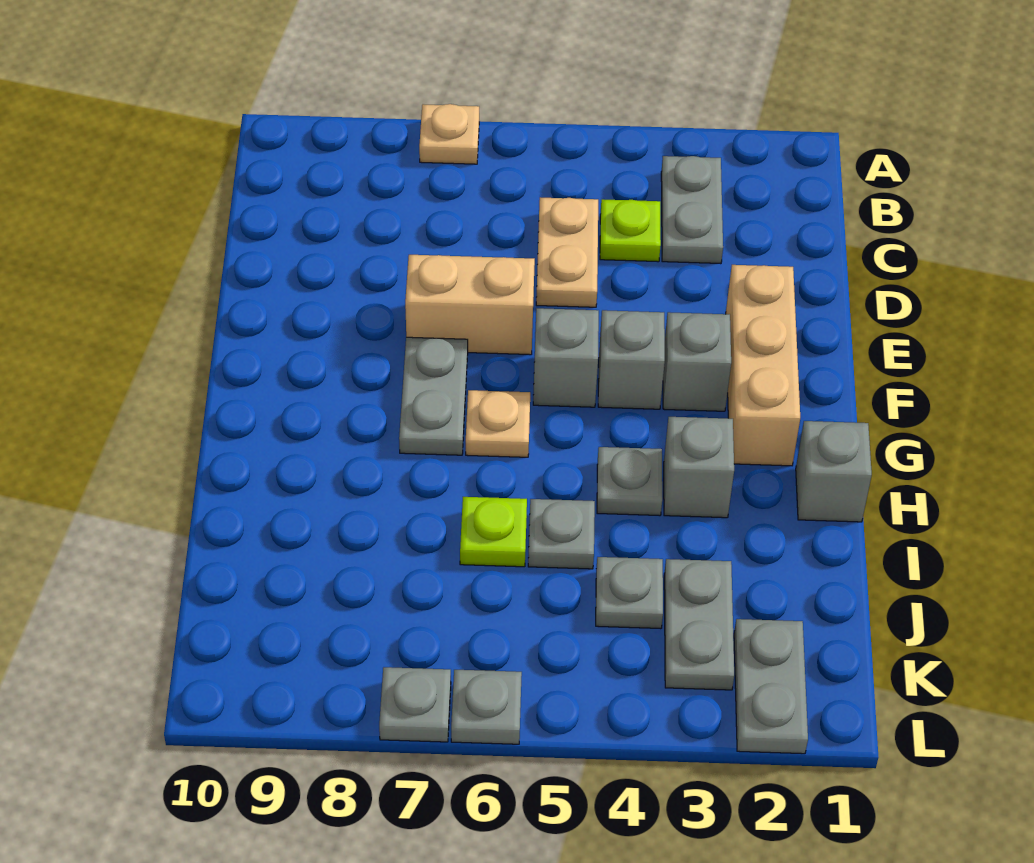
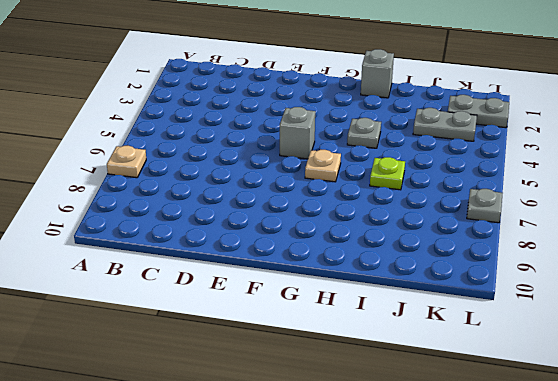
none -> grey plate B3:C3 level 1
none -> lime plate C4 level 1
none -> tan plate C5:D5 level 1

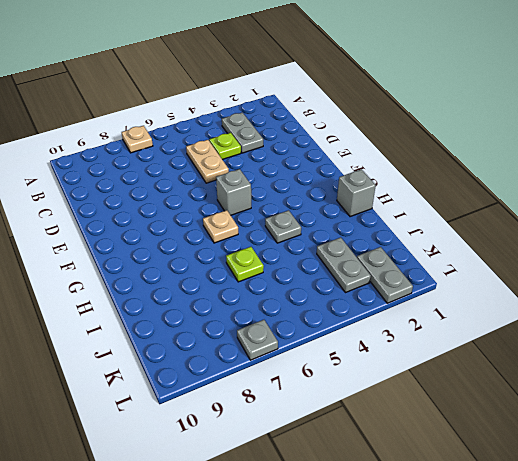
none -> tan brick E2:G2 level 1
none -> tan brick E6:E7 level 1
none -> grey brick F3 level 1

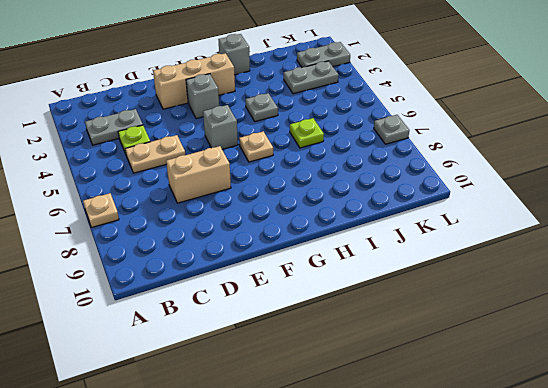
tan brick D7:E7 level 1 -> tan brick E6:E7 level 1
none -> grey brick F4 level 1
none -> grey plate F7:G7 level 1
none -> grey brick H3 level 1

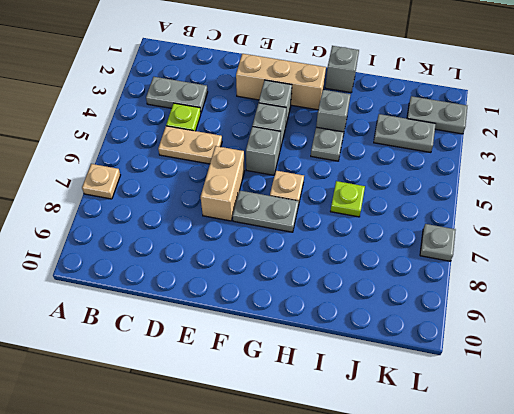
none -> grey plate I5 level 1
none -> grey plate J4 level 1
none -> grey plate L6 level 1

